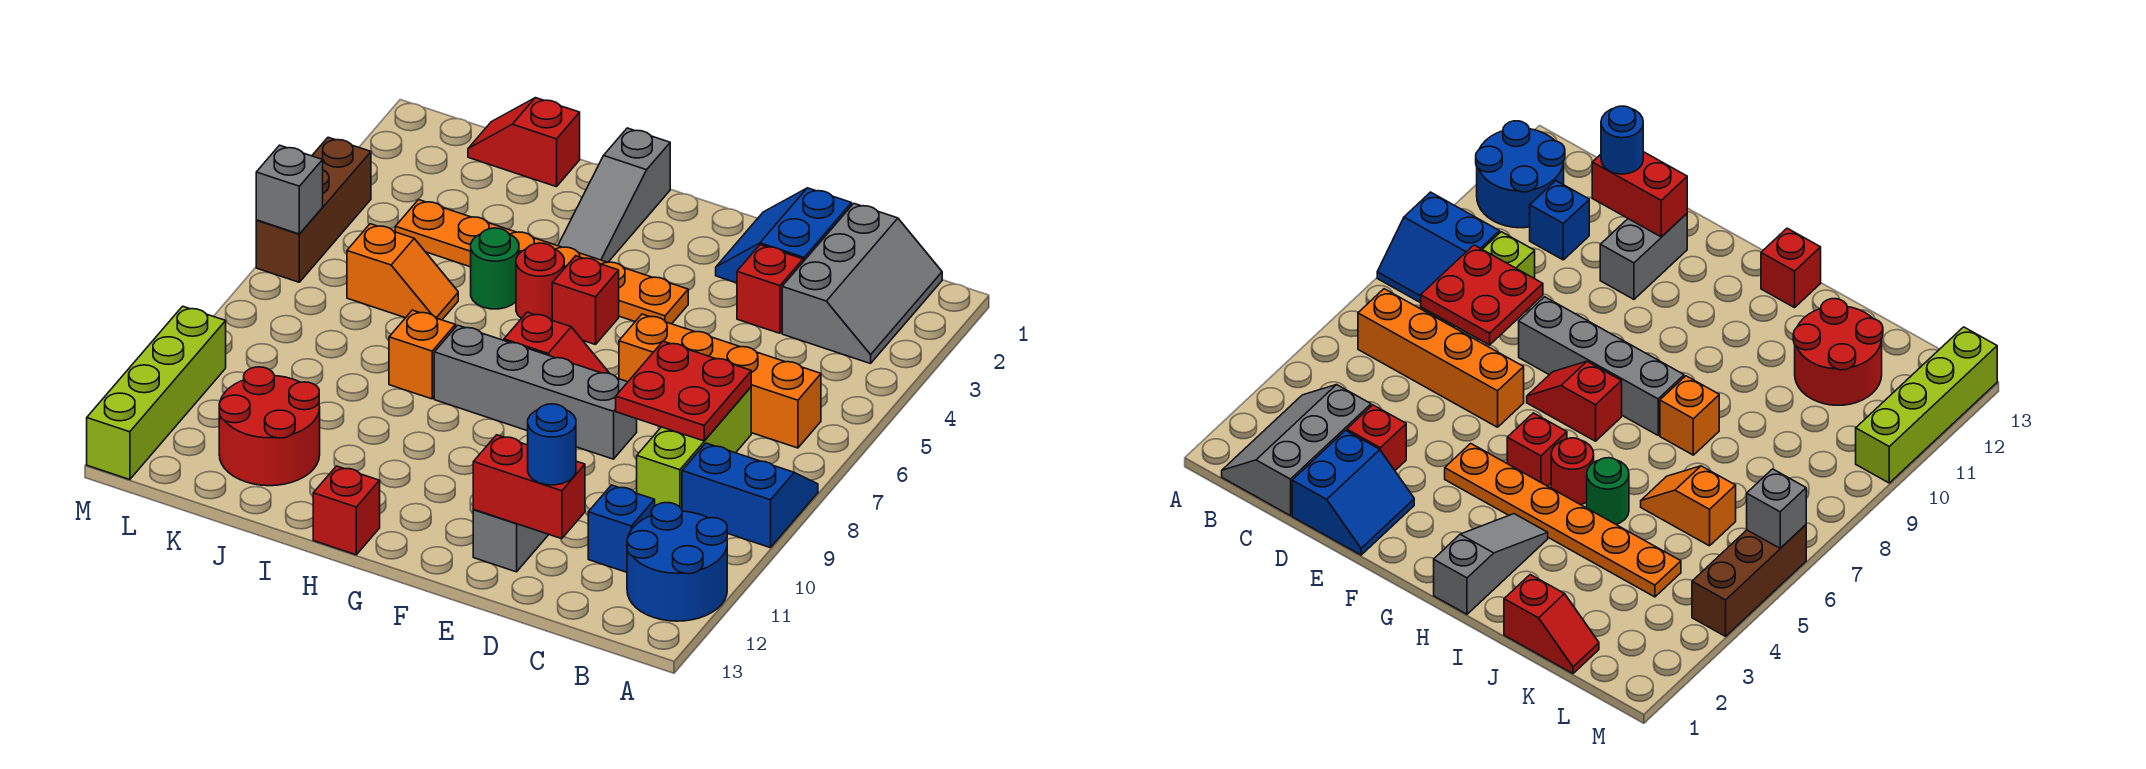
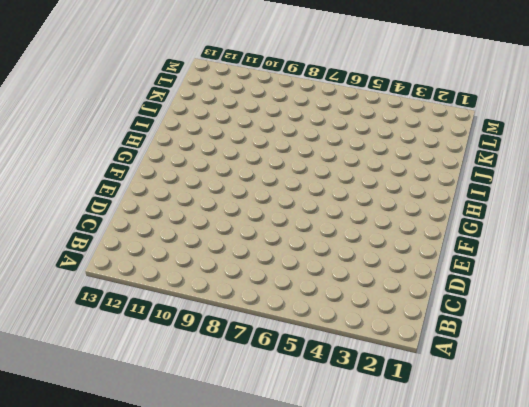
none -> blue slope A8:B9 level 1 top 9
none -> blue round brick A11:B12 level 1
none -> grey slope B1:C3 level 1 top C

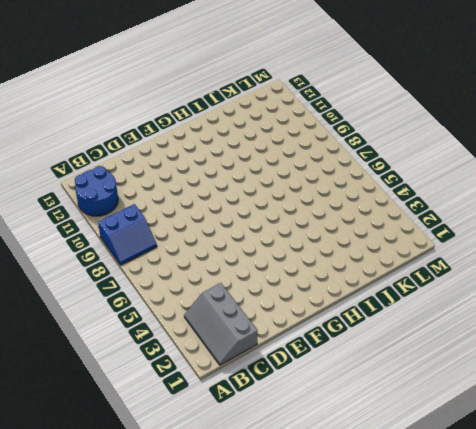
none -> orange brick B6:E6 level 1
none -> lime brick C7:C9 level 1
none -> blue brick C11 level 1

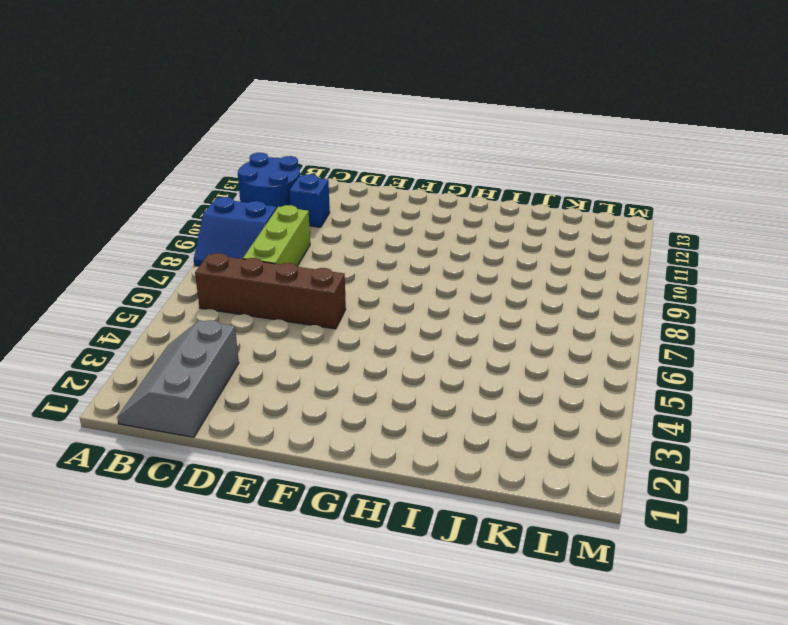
brown brick B6:E6 level 1 -> orange brick B6:E6 level 1
none -> blue slope D1:E2 level 1 top D
none -> red brick D3 level 1
none -> grey brick E8:H8 level 1

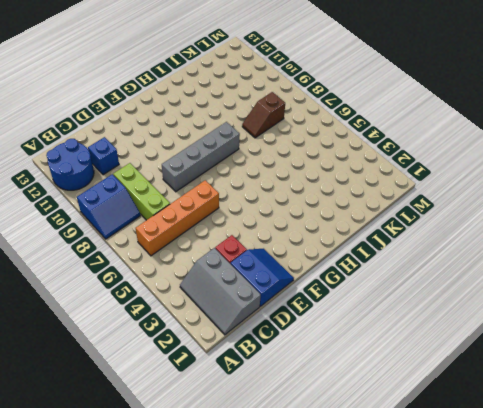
brown slope J8:K8 level 1 top K -> none
none -> grey brick E11:E12 level 1
none -> orange plate F4:K4 level 1
none -> red slope F7:G7 level 1 top G

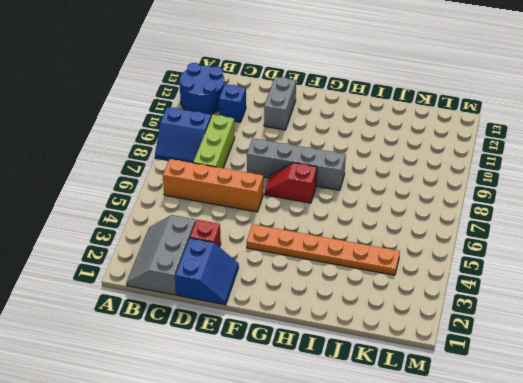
none -> red brick G5 level 1
none -> grey slope H1:H3 level 1 top 1
none -> red round brick H5 level 1

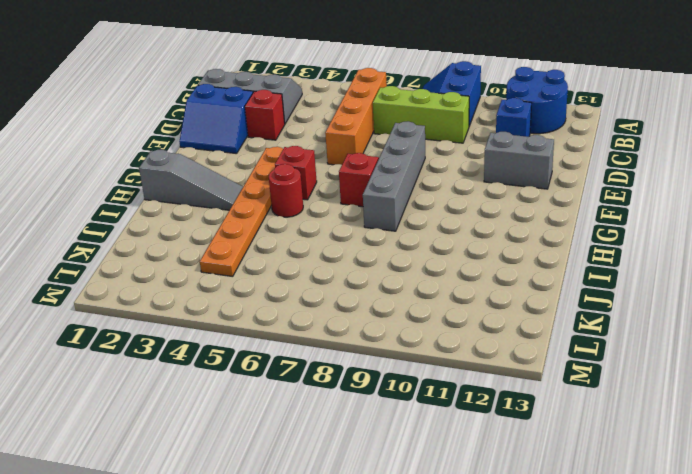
none -> red brick H13 level 1
none -> green round brick I5 level 1
none -> orange brick I8 level 1

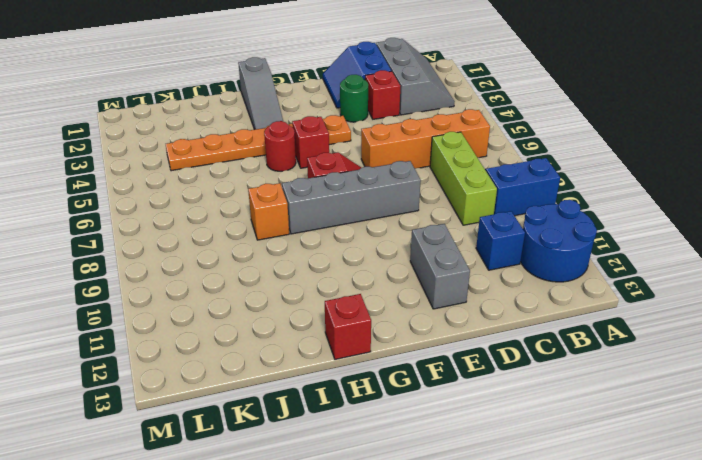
green round brick E3 level 1 -> green round brick I5 level 1
none -> red slope J1:K1 level 1 top J
none -> orange slope J6:K6 level 1 top K
none -> red round brick J11:K12 level 1

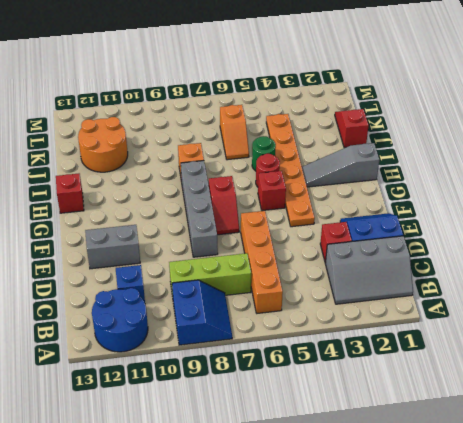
orange round brick J11:K12 level 1 -> red round brick J11:K12 level 1
none -> brown brick M4:M6 level 1
none -> lime brick M10:M13 level 1
none -> red plate C7:D8 level 2

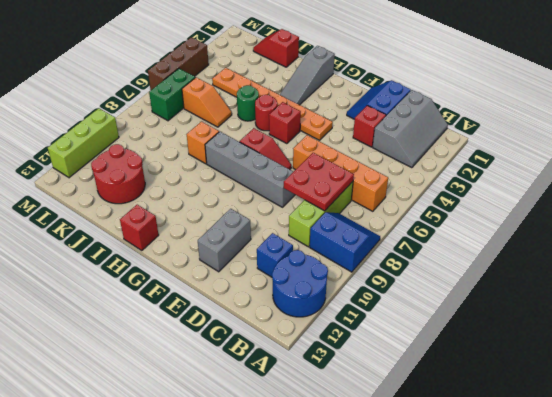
green brick L6:L7 level 1 -> none
lime brick M10:M12 level 1 -> lime brick M10:M13 level 1
none -> red brick D12:E12 level 2
none -> grey brick M6 level 2
none -> blue round brick D12 level 3

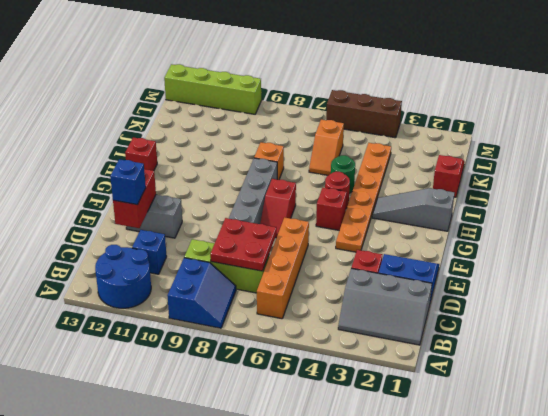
blue brick D12 level 3 -> blue round brick D12 level 3
none -> red round brick J11:K12 level 1
none -> grey brick M6 level 2

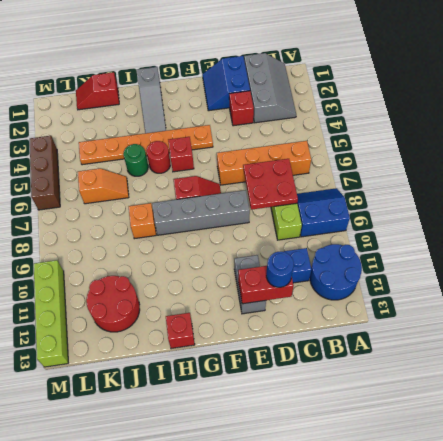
none -> grey brick M6 level 2

